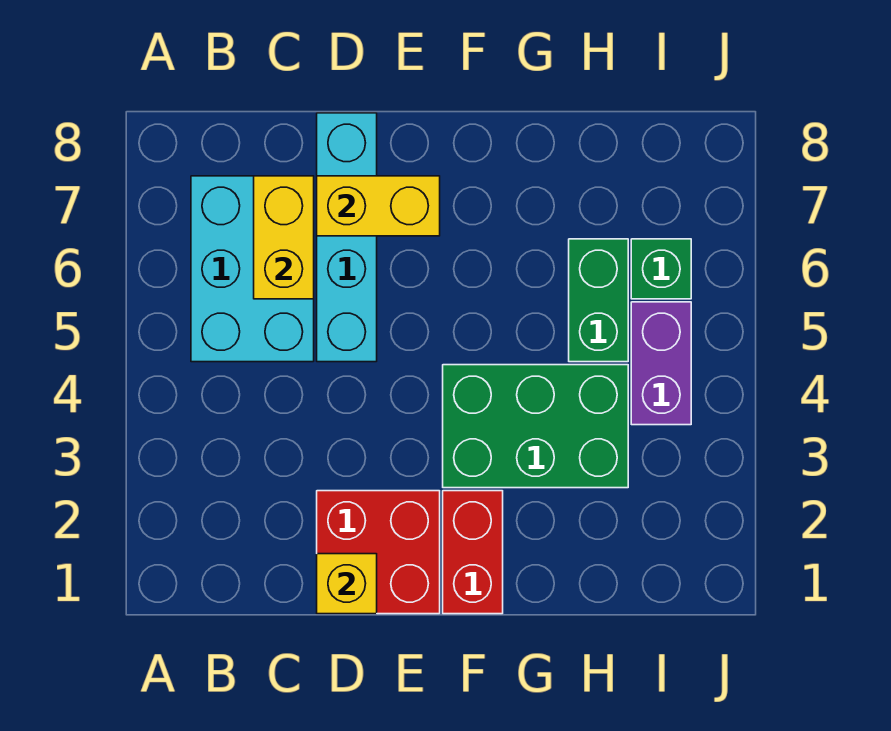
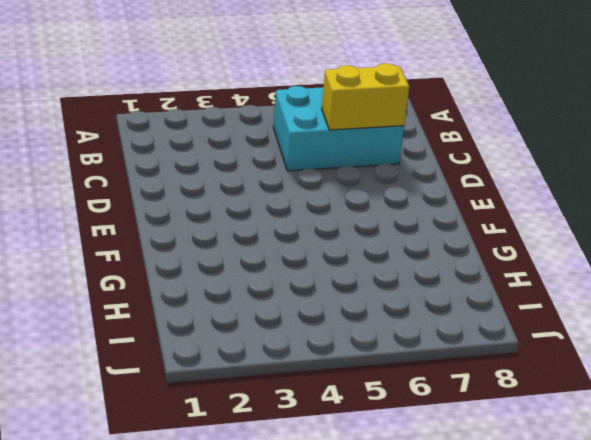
none -> red brick D1:E2 level 1
none -> cyan brick D5:D8 level 1

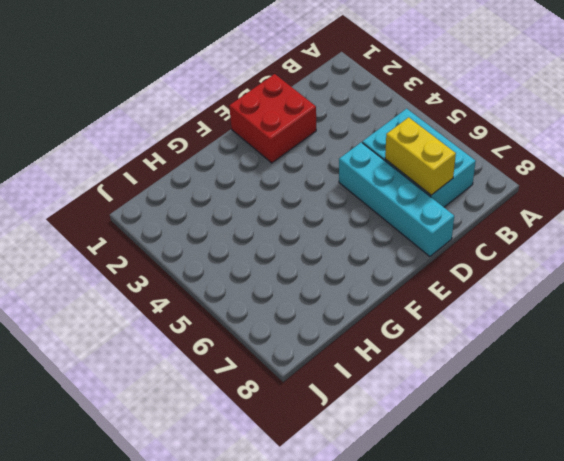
none -> red brick F1:F2 level 1
none -> green brick F3:H4 level 1

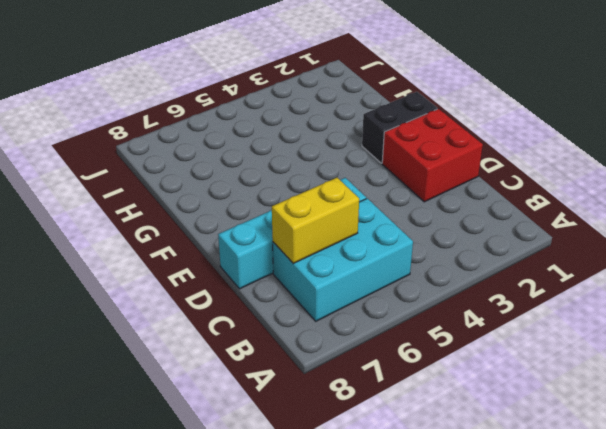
black brick F1:F2 level 1 -> red brick F1:F2 level 1
none -> green brick F3:H4 level 1
none -> green brick H5:H6 level 1

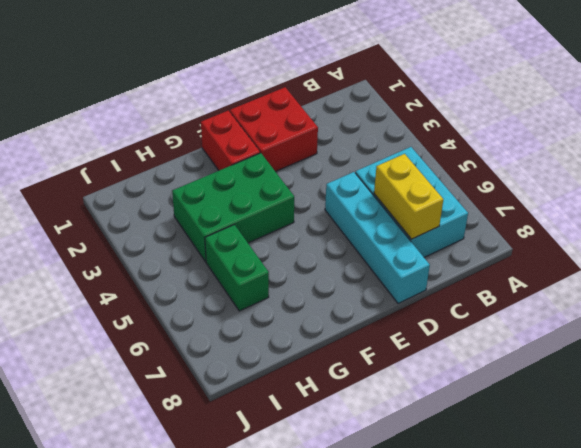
none -> purple brick I4:I5 level 1
none -> green brick I6 level 1

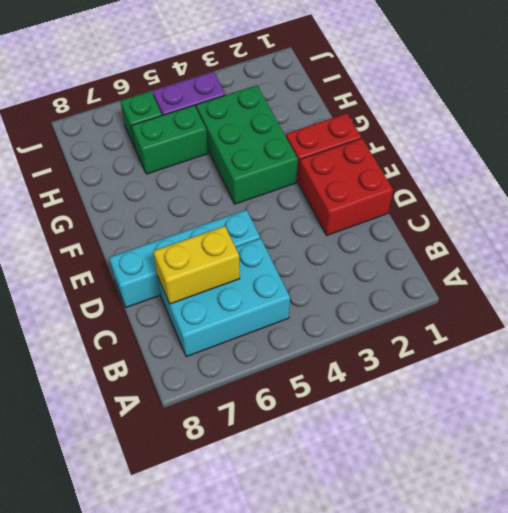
none -> yellow brick D1 level 2
none -> yellow brick D7:E7 level 2

